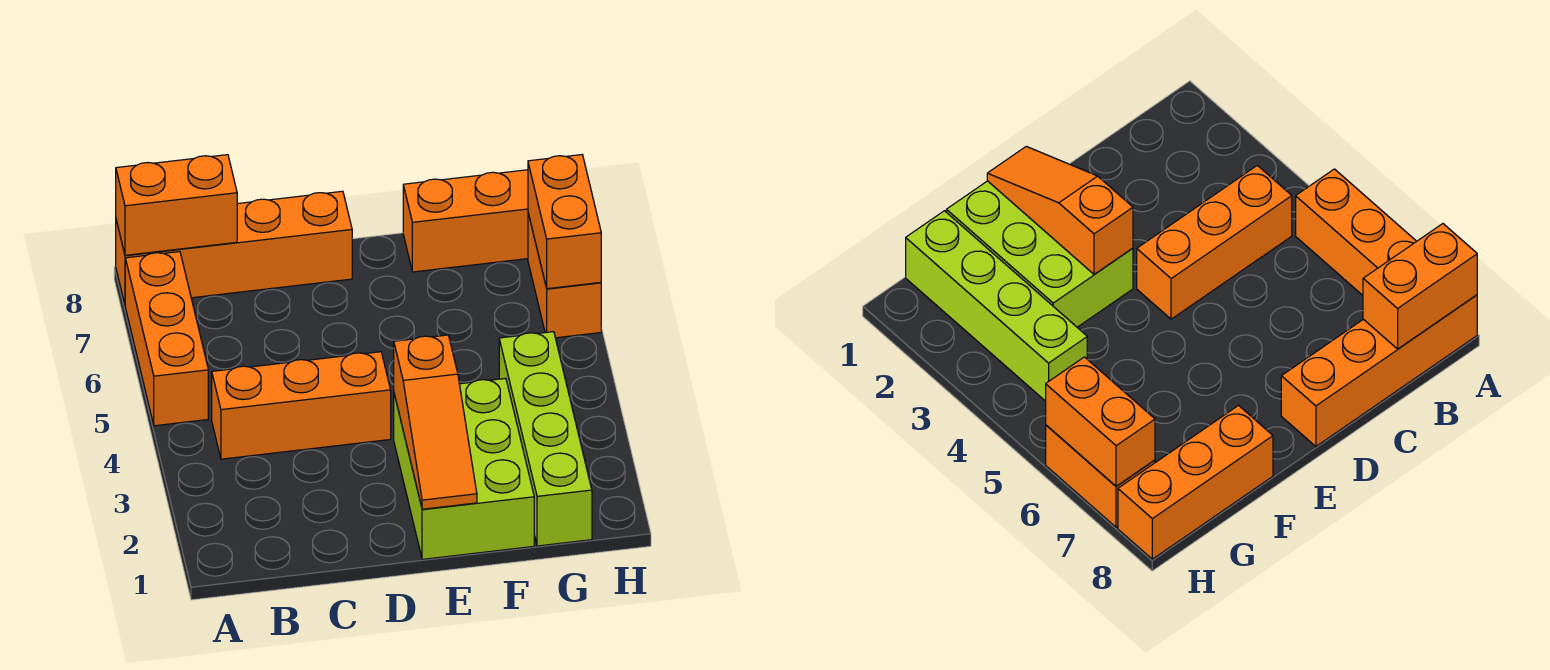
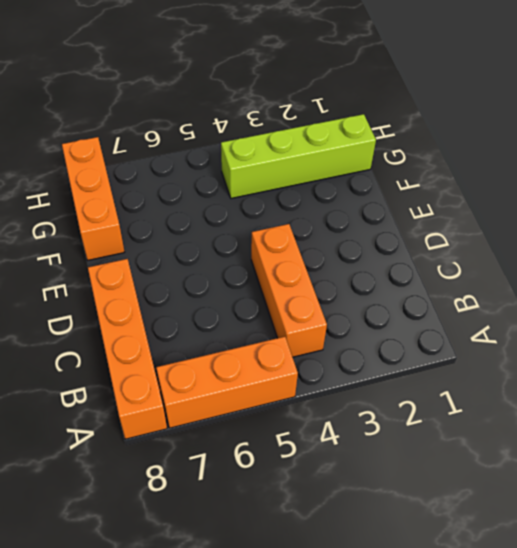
none -> lime brick E1:F3 level 1
none -> orange brick H6:H7 level 1

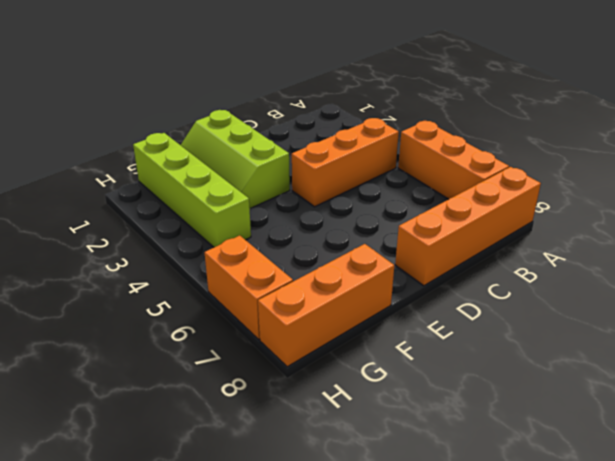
lime slope E1:F3 level 1 top E -> lime brick E1:F3 level 1
none -> orange brick A8:B8 level 2
none -> orange slope E1:E3 level 2 top 3

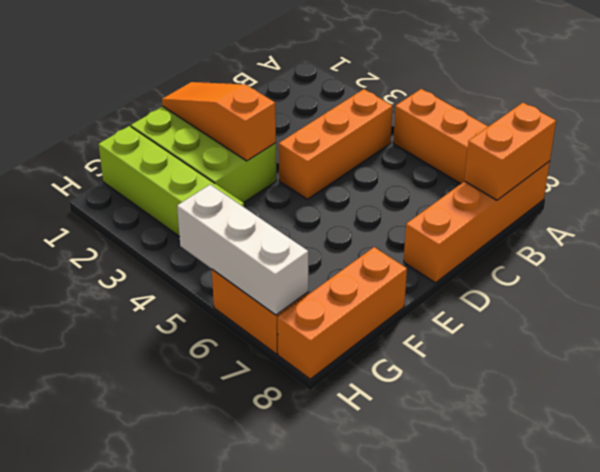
white brick H5:H7 level 2 -> orange brick H6:H7 level 2

